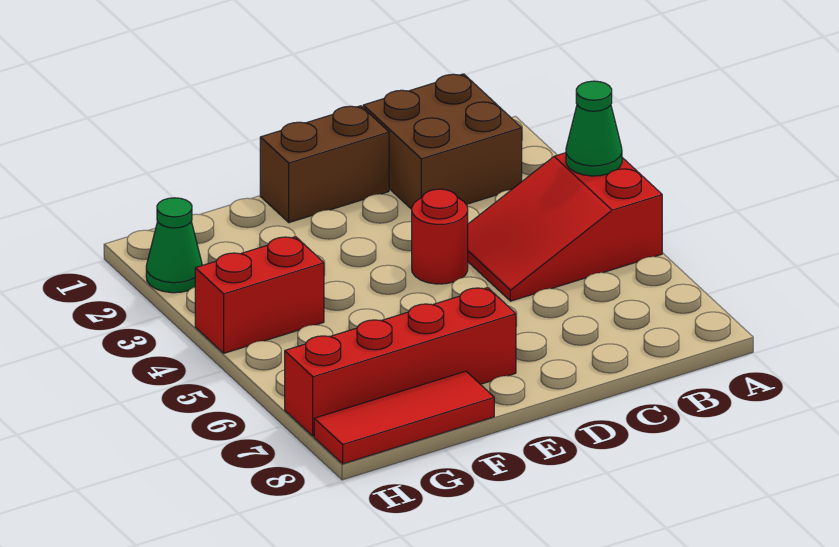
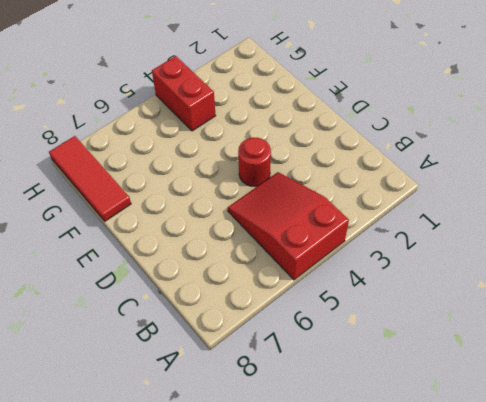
none -> brown brick B1:C2 level 1
none -> brown brick D1:E1 level 1

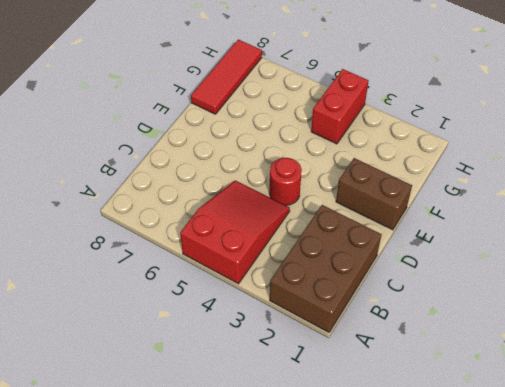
brown brick A1:C2 level 1 -> brown brick B1:C2 level 1
brown brick E1:E2 level 1 -> brown brick D1:E1 level 1
none -> red brick E7:H7 level 1
none -> green cone H2 level 1

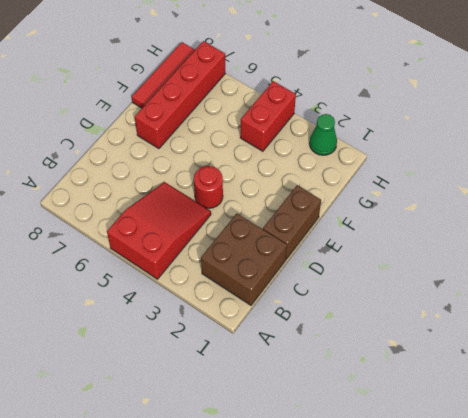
none -> green cone A4 level 2

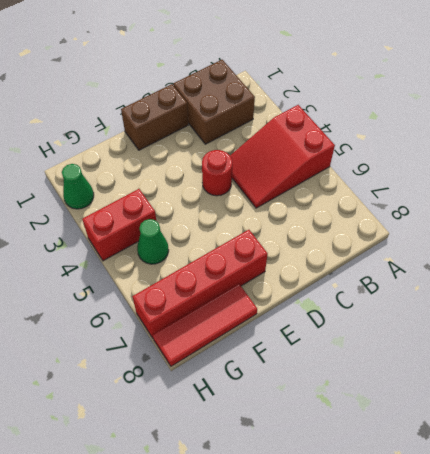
green cone G5 level 1 -> green cone A4 level 2

